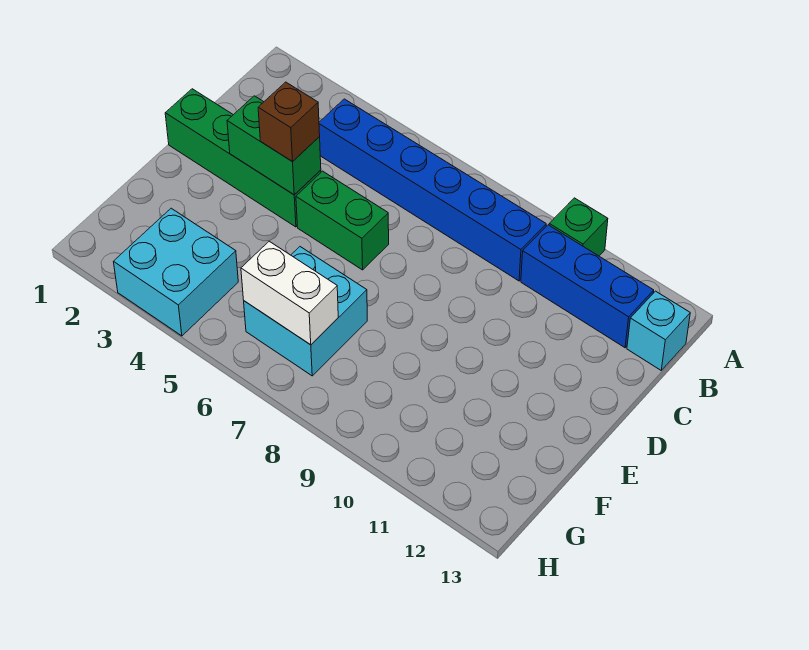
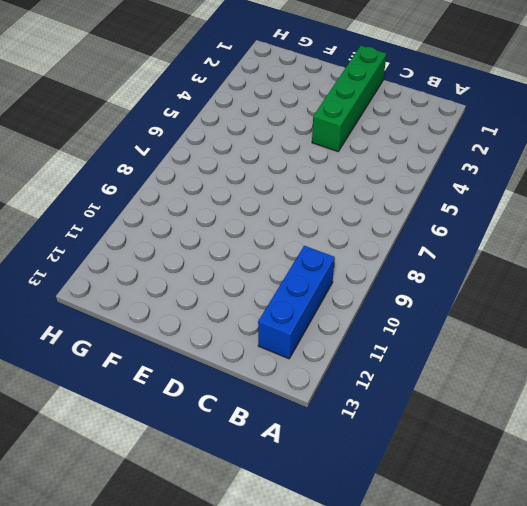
none -> green brick A10 level 1
none -> blue brick B4:B9 level 1

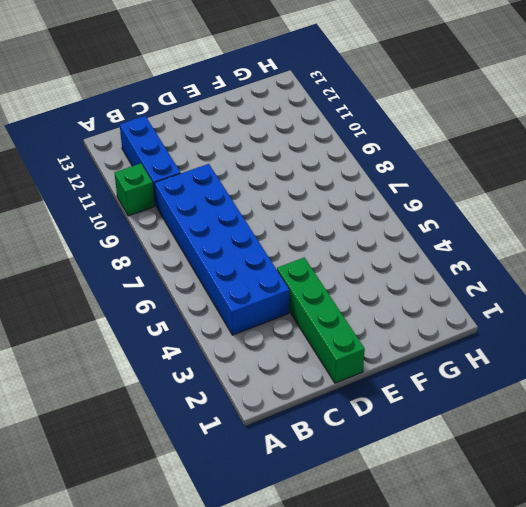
blue brick B4:C9 level 1 -> blue brick B4:B9 level 1
none -> cyan brick B13 level 1
none -> green brick D5:D6 level 1

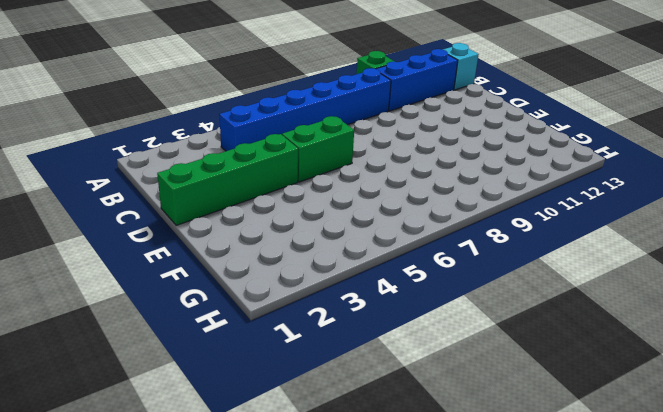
none -> cyan brick F6:G7 level 1
none -> cyan brick G3:H4 level 1

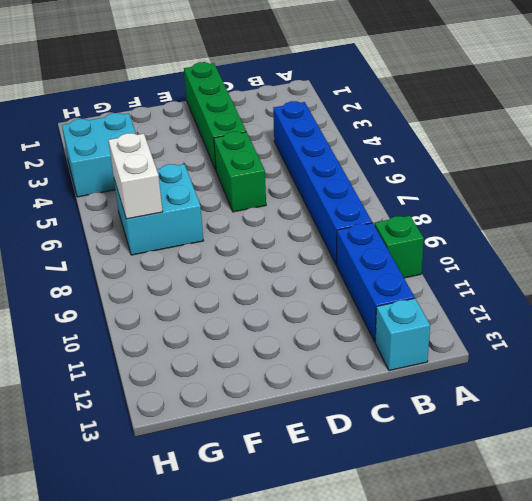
none -> green brick D3:D4 level 2
none -> brown brick D4 level 3

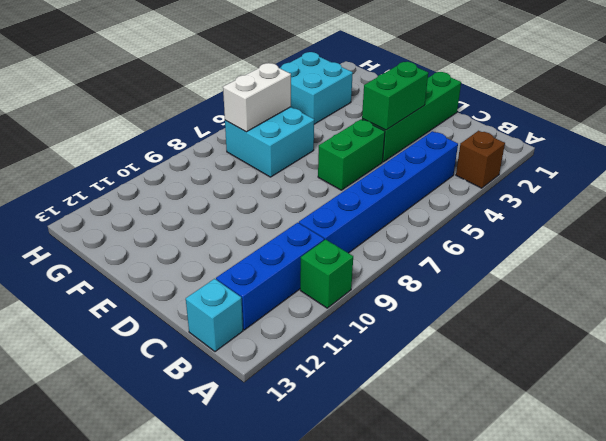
brown brick A3 level 1 -> brown brick D4 level 3

